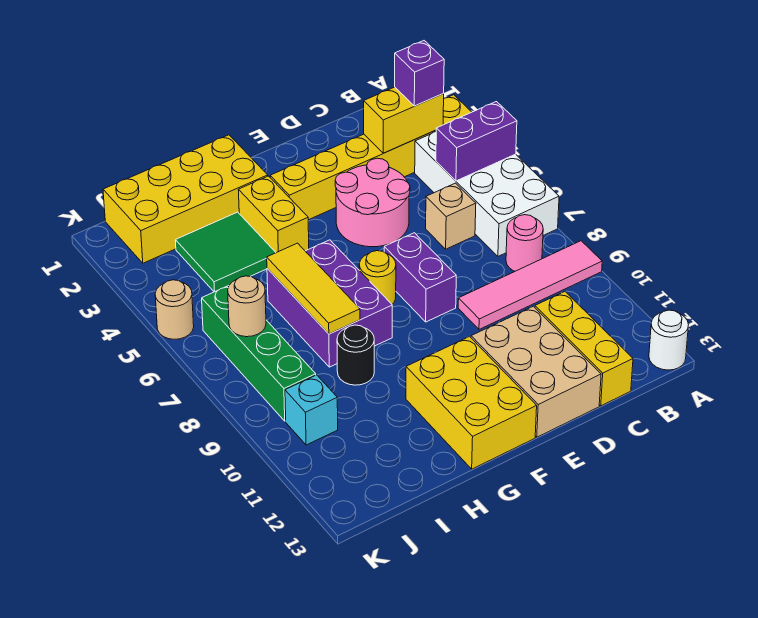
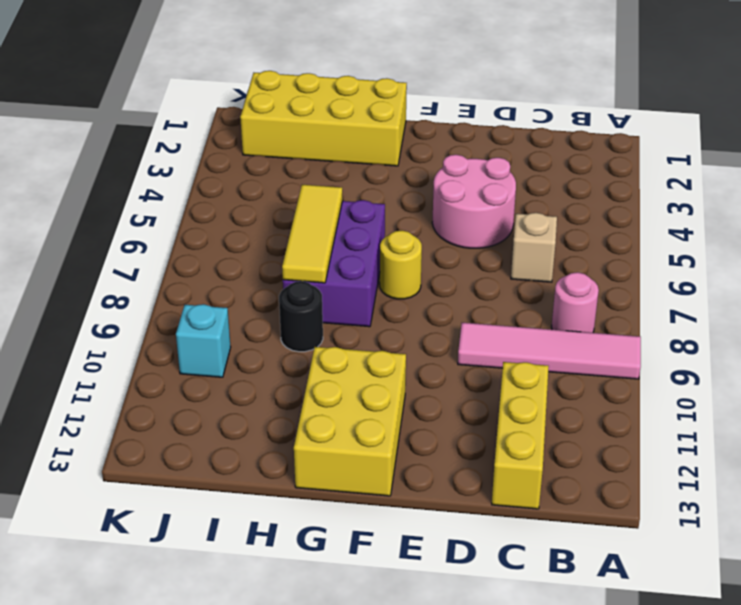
none -> yellow brick A3:F3 level 1
none -> white brick A4:B7 level 1
none -> white round brick A13 level 1

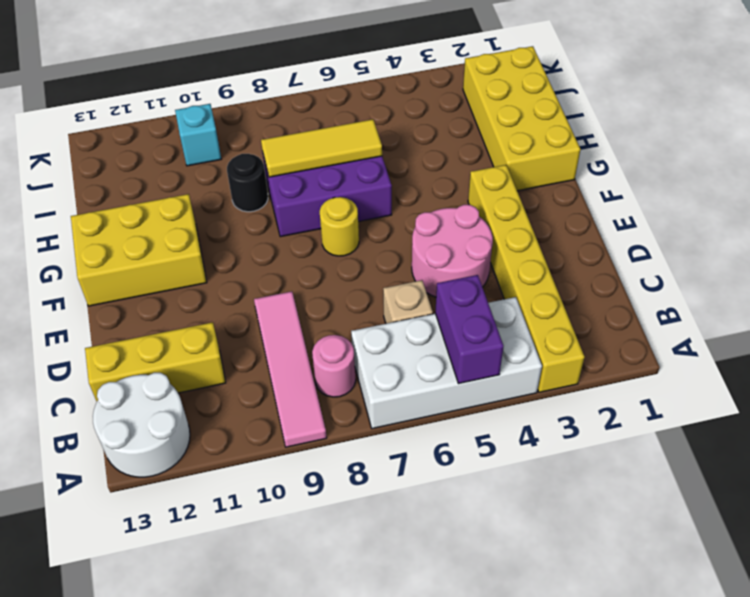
white round brick A12:B13 level 1 -> white round brick A13 level 1
none -> tan brick D11:E13 level 1
none -> purple brick E7:E8 level 1
none -> yellow brick G3:G4 level 1

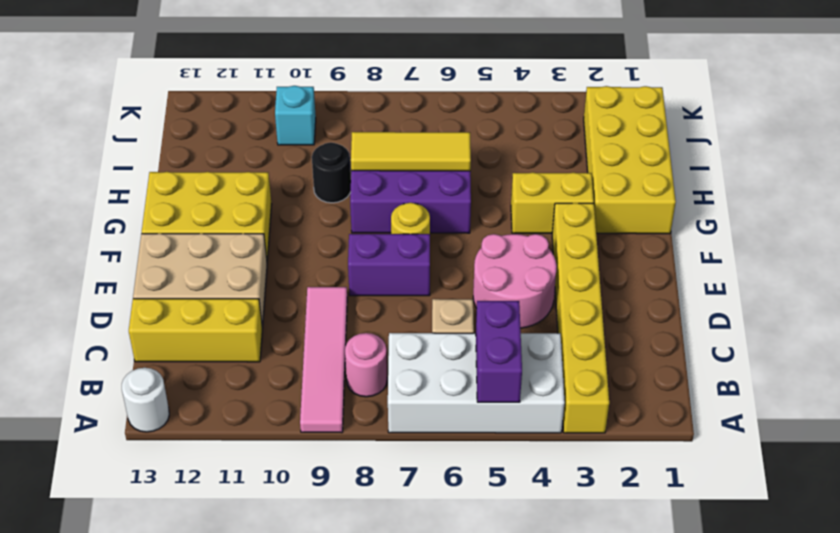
none -> green tile H3:I4 level 1
none -> green brick J6:J9 level 1
none -> tan round brick K5 level 1

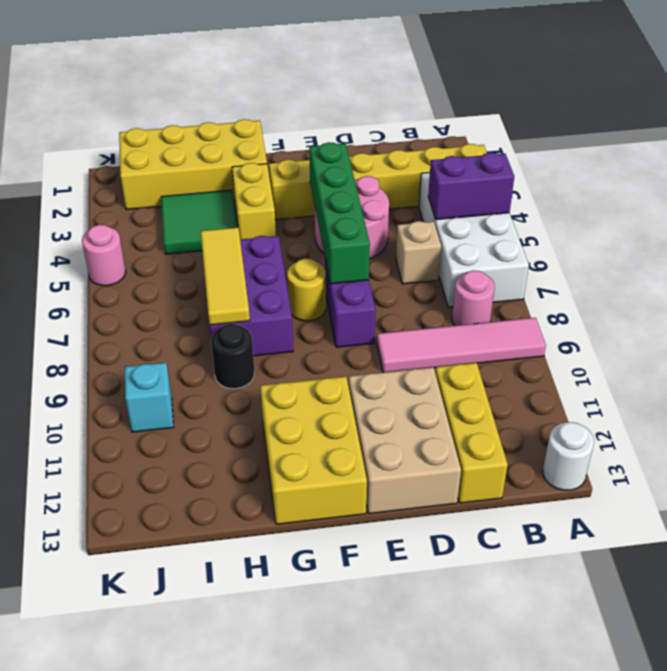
green brick E4:E7 level 2 -> green brick J6:J9 level 1
pink round brick K5 level 1 -> tan round brick K5 level 1
none -> yellow brick B3:C3 level 2
none -> tan round brick J7 level 2
none -> purple brick B3 level 3

